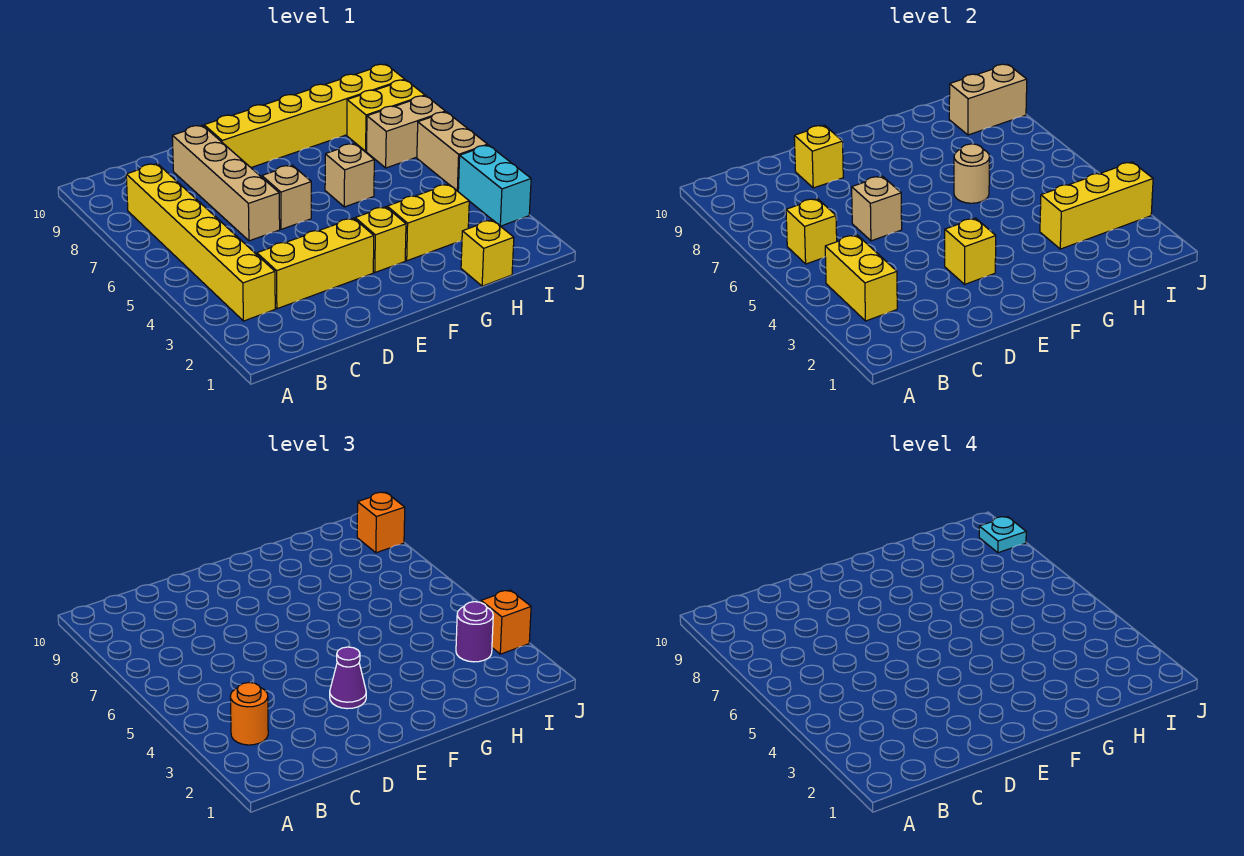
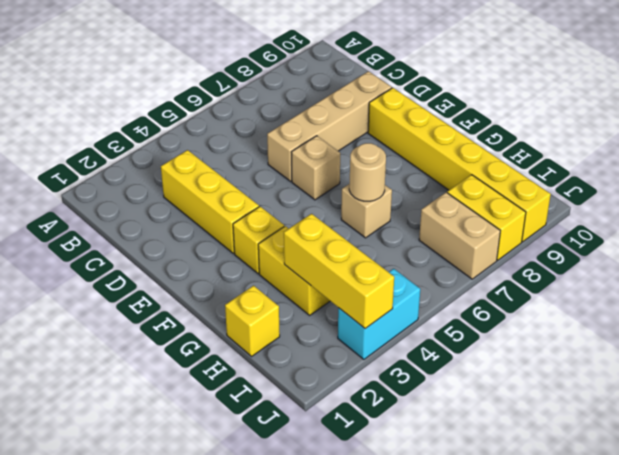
none -> yellow brick B3:B8 level 1
none -> tan brick J5:J6 level 1
none -> yellow brick B3:B4 level 2

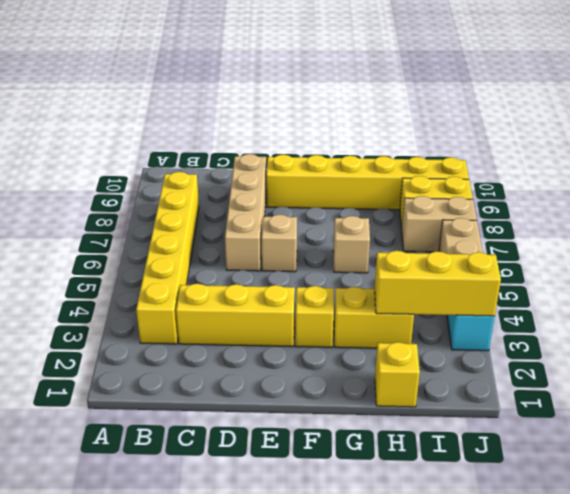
none -> yellow brick B3:B4 level 2
none -> yellow brick B6 level 2
none -> tan brick D6 level 2

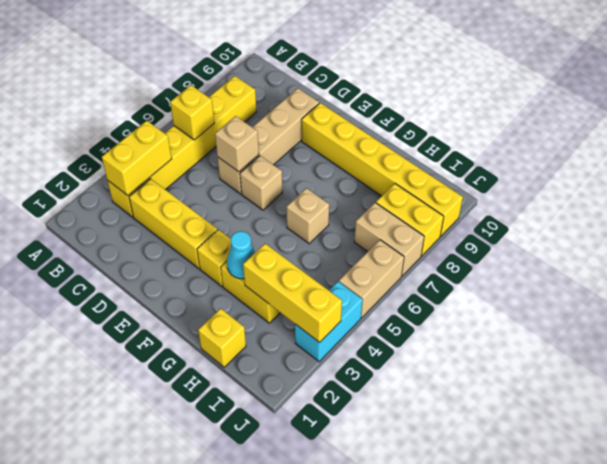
cyan cone G3 level 2 -> none
none -> yellow brick D9 level 2
none -> yellow brick E3 level 2
none -> tan round brick G6 level 2

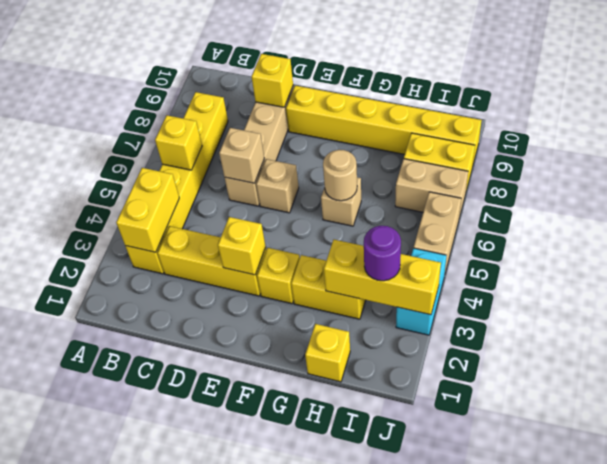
none -> tan brick I9:J9 level 2
none -> orange round brick B3 level 3
none -> purple cone E3 level 3

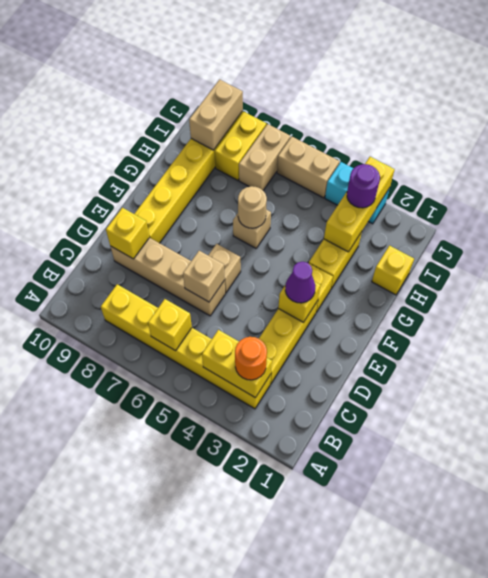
none -> orange brick J3 level 3
none -> orange brick J9 level 3
none -> cyan plate J9 level 4

